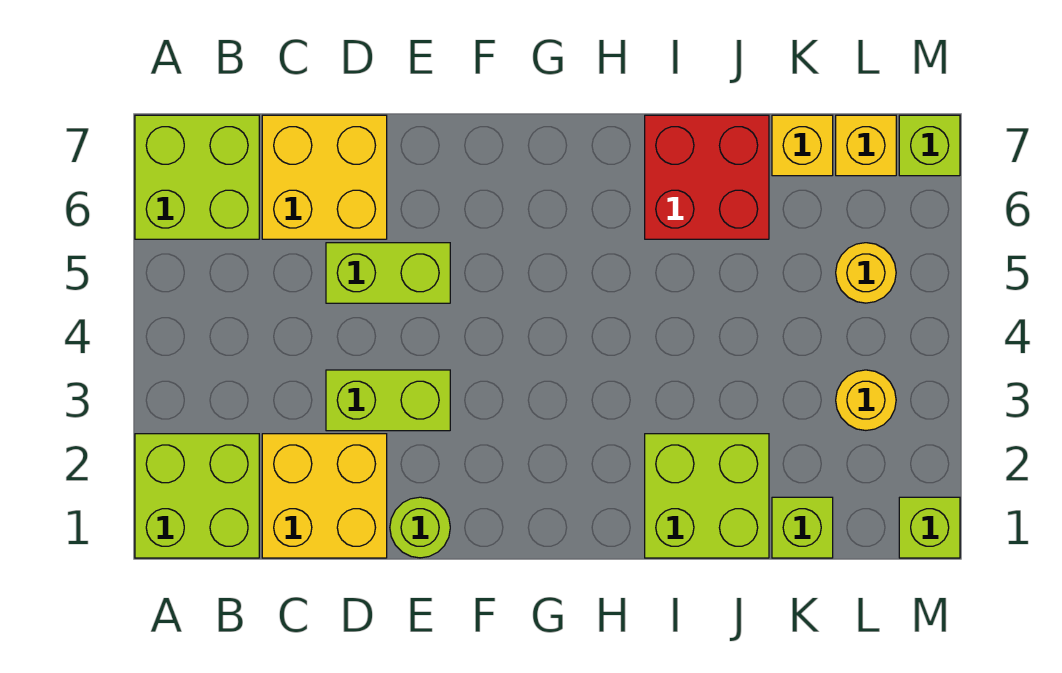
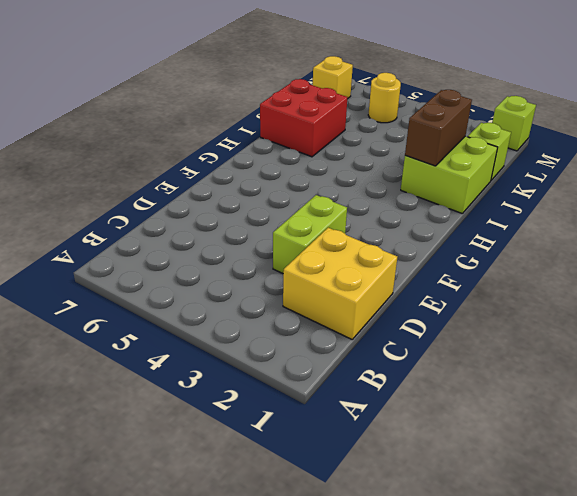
brown brick I2:J2 level 2 -> none
none -> lime brick A1:B2 level 1
none -> lime brick A6:B7 level 1
none -> yellow brick C6:D7 level 1

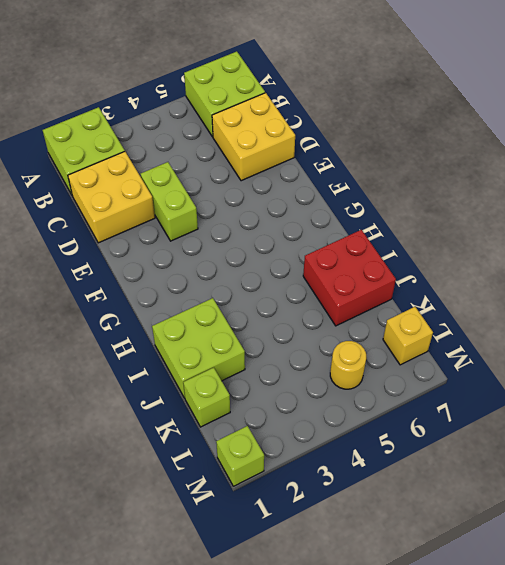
none -> lime brick D5:E5 level 1
none -> lime round brick E1 level 1
none -> yellow brick K7 level 1

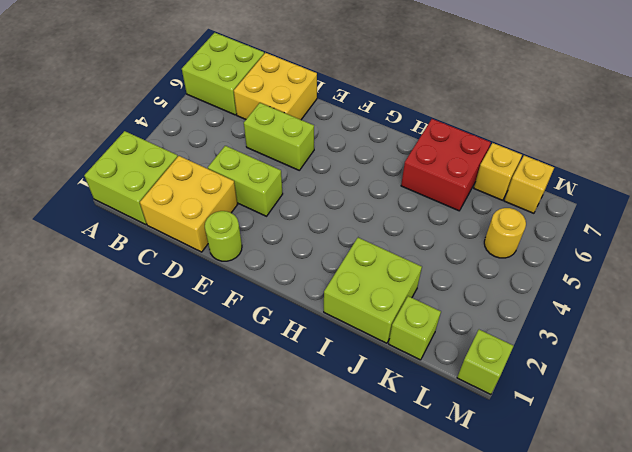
none -> yellow round brick L3 level 1
none -> lime brick M7 level 1

